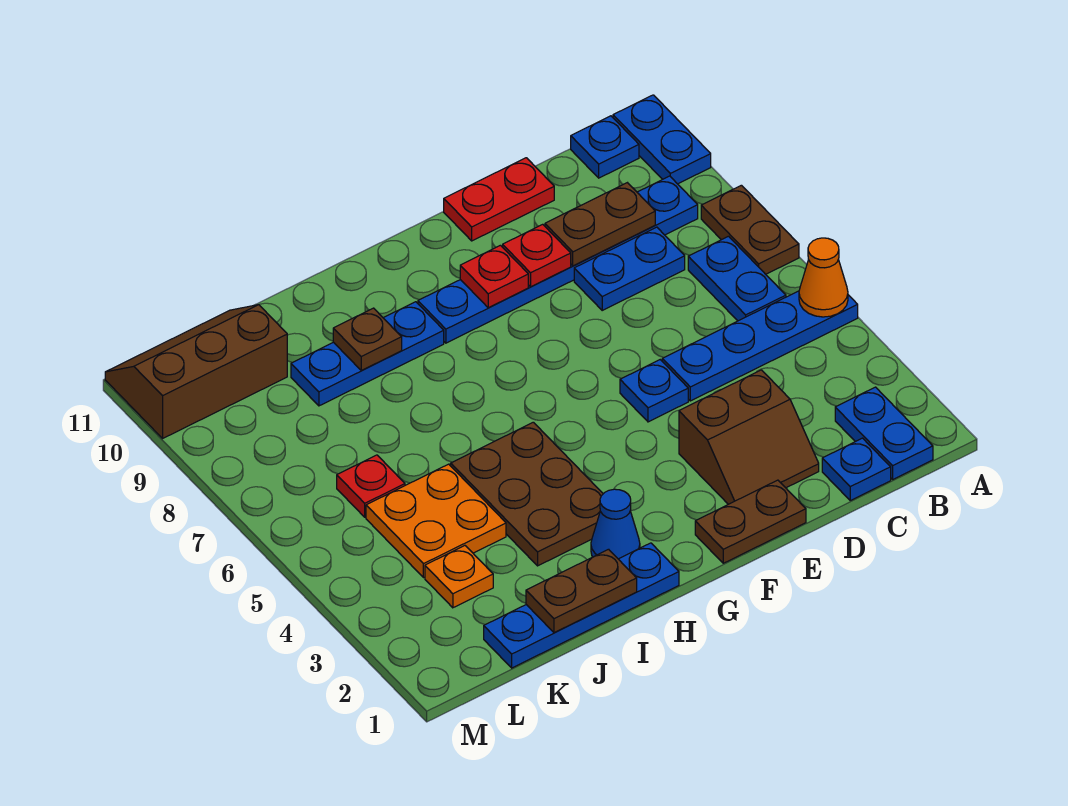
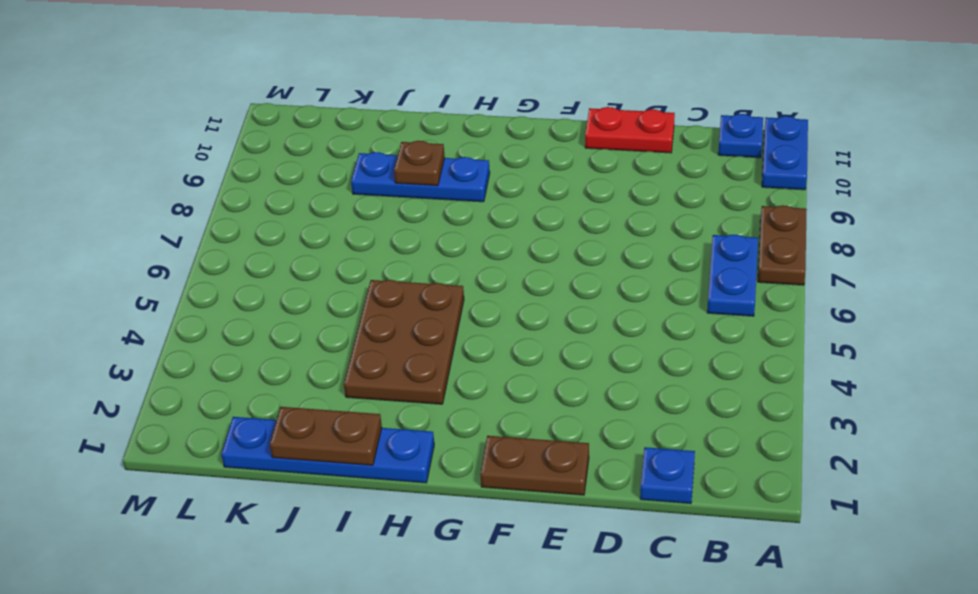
none -> blue plate A5:D5 level 1
none -> blue plate B1:B2 level 1
none -> blue plate B9:G9 level 1

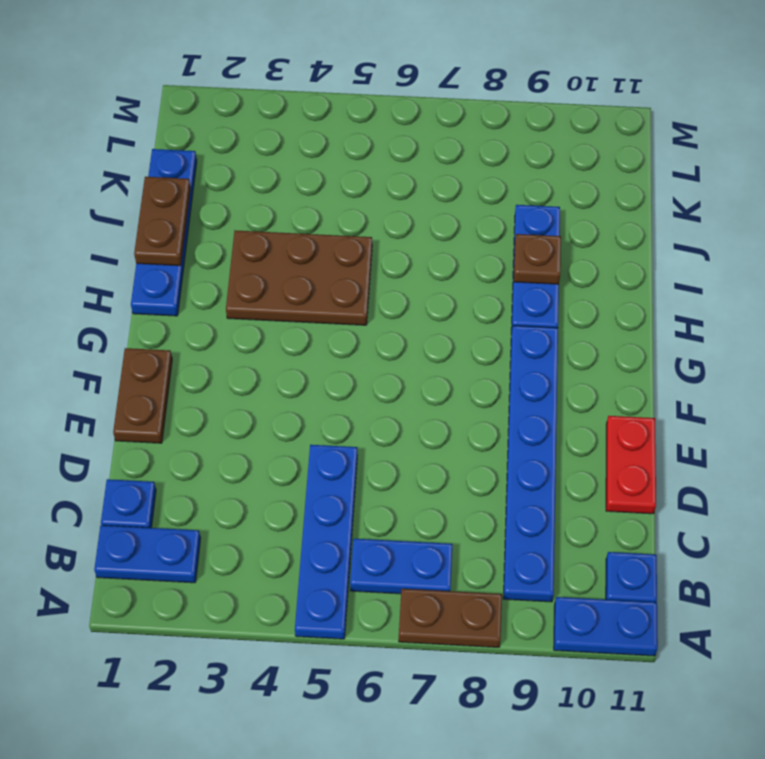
none -> blue plate C8:D8 level 1
none -> brown slope D2:E3 level 1 top 3
none -> blue plate E5 level 1

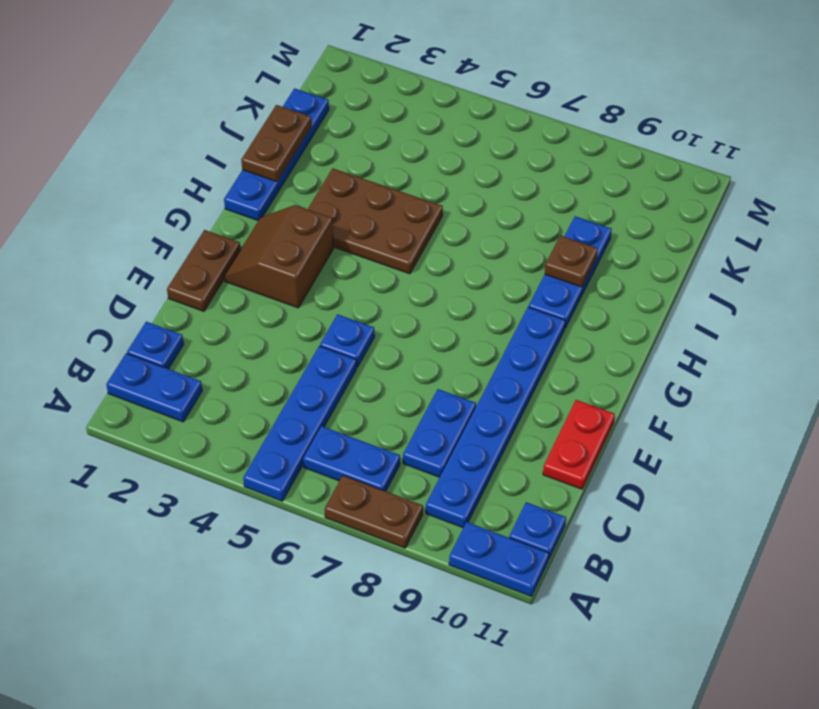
brown slope F2:G3 level 1 top 3 -> brown slope D2:E3 level 1 top 3
none -> blue cone H2 level 1
none -> orange plate J4:K5 level 1
none -> orange plate K3 level 1

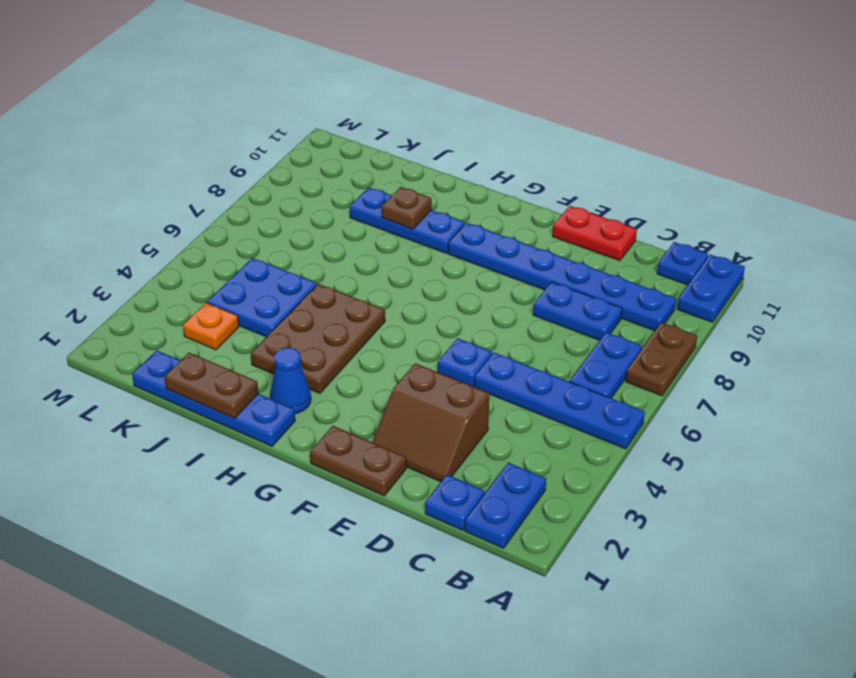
blue plate J4:K5 level 1 -> orange plate J4:K5 level 1
none -> red plate K6 level 1
none -> brown slope K10:M11 level 1 top 10
none -> orange cone A5 level 2

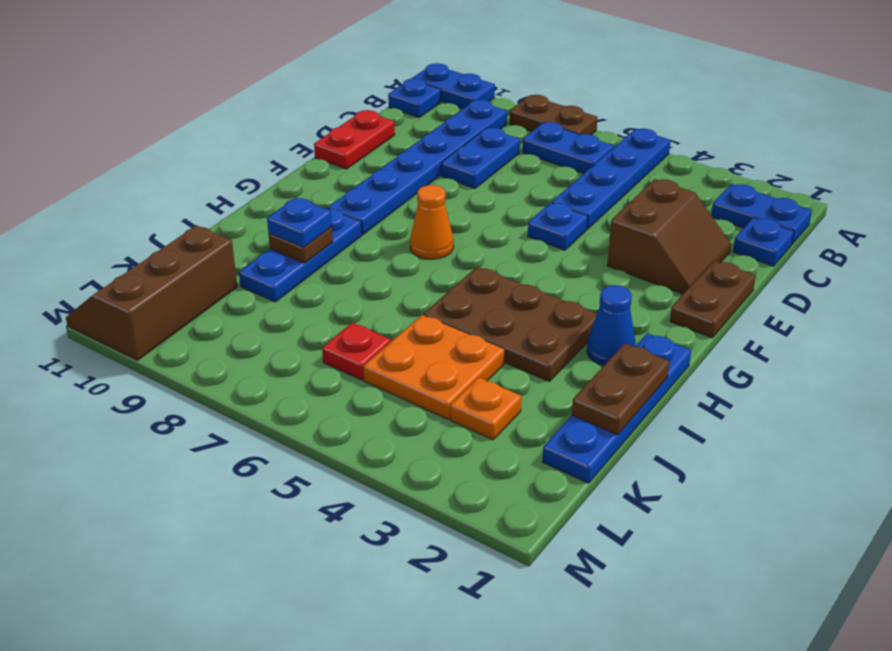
orange cone G7 level 1 -> orange cone A5 level 2
blue plate I9 level 3 -> none
none -> brown plate C9:D9 level 2
none -> red plate E9 level 2
none -> red plate F9 level 2

